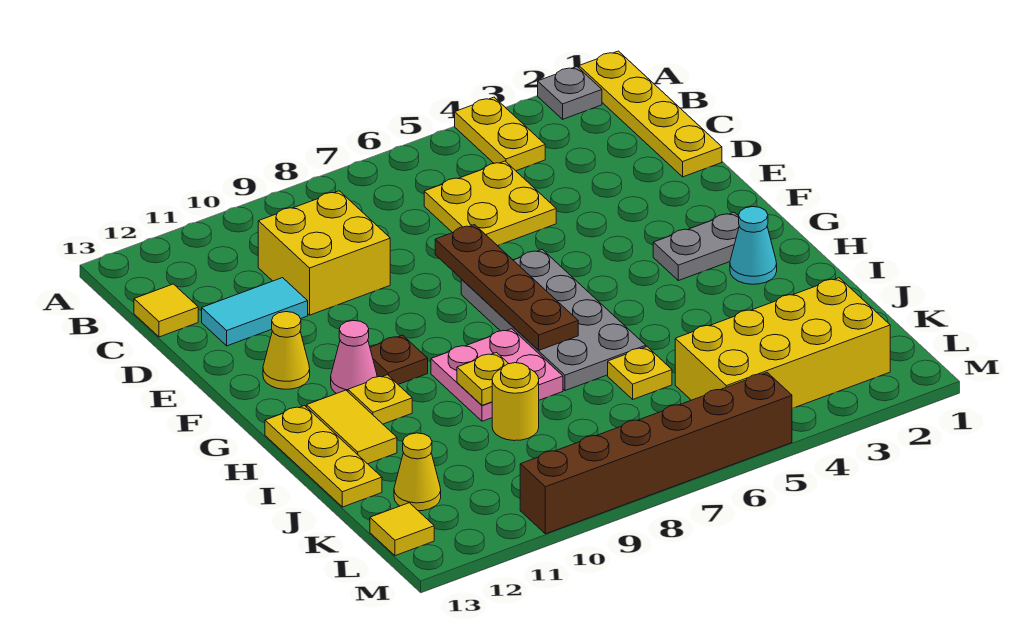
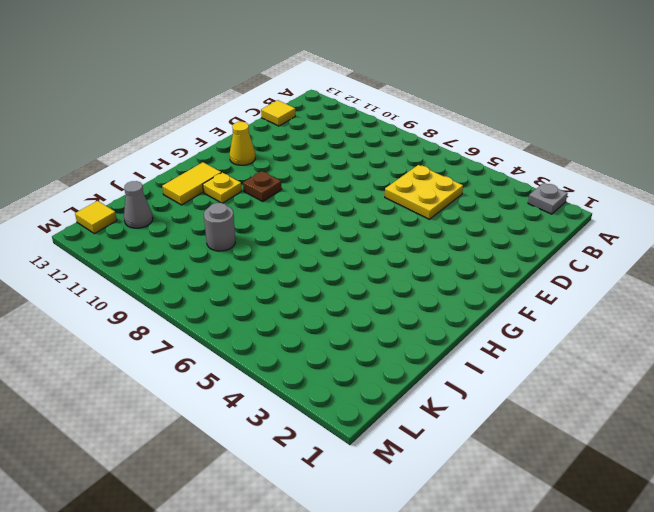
grey round brick J9 level 1 -> yellow round brick J9 level 1
grey cone K12 level 1 -> yellow cone K12 level 1
none -> yellow plate A1:D1 level 1
none -> yellow plate A4:B4 level 1
none -> yellow brick C9:D10 level 1

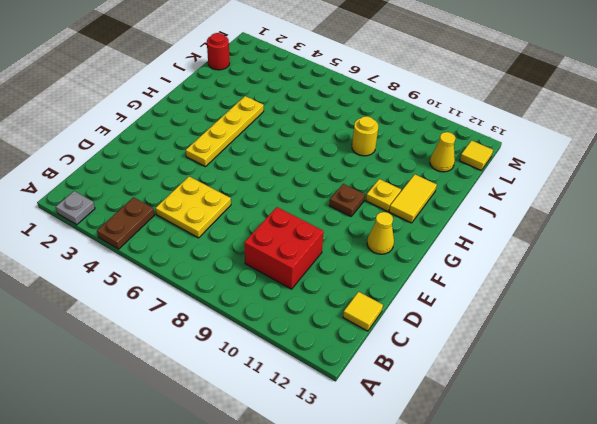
brown plate A4:B4 level 1 -> yellow plate A4:B4 level 1
red brick C9:D10 level 1 -> yellow brick C9:D10 level 1
yellow plate F4:I4 level 1 -> yellow plate A1:D1 level 1
red round brick K1 level 1 -> none
none -> cyan tile D11:D12 level 1
none -> grey plate F6:I7 level 1
none -> grey plate G2:G3 level 1

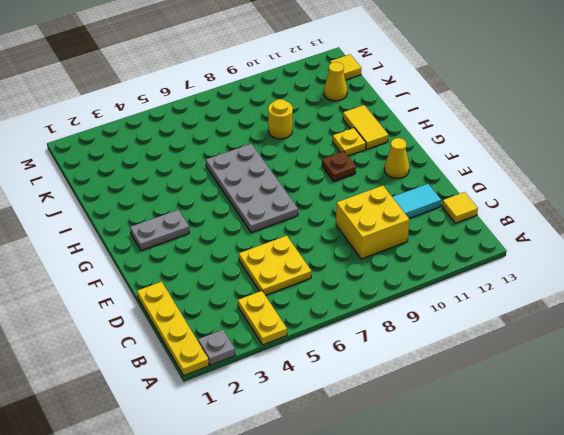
none -> pink cone G11 level 1
none -> cyan cone H2 level 1
none -> pink plate H8:I9 level 1

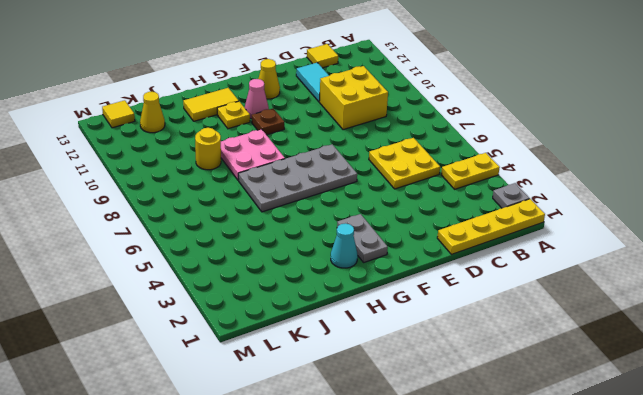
none -> yellow plate H13:J13 level 1
none -> yellow plate J6 level 1
none -> yellow brick K2:L5 level 1

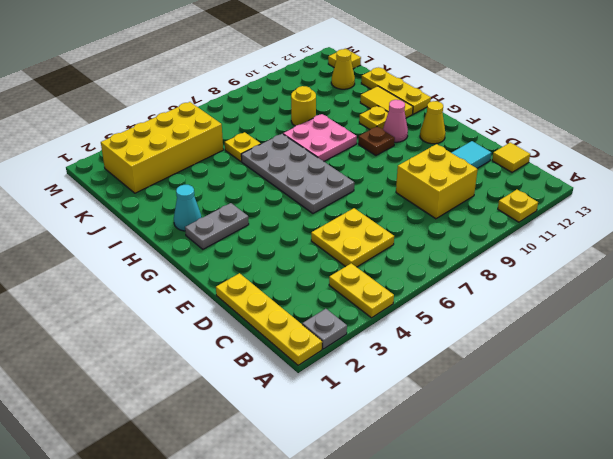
yellow plate A11 level 1 -> yellow plate I9 level 2
none -> brown brick M5:M10 level 1
none -> brown plate E7:H7 level 2

